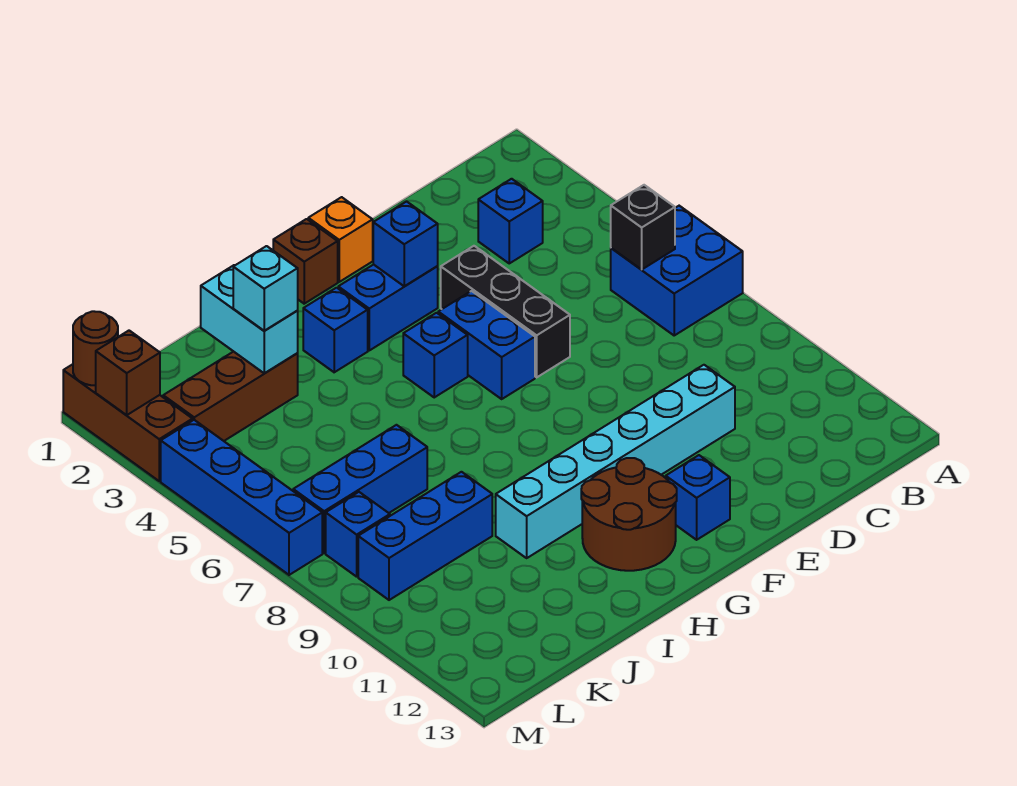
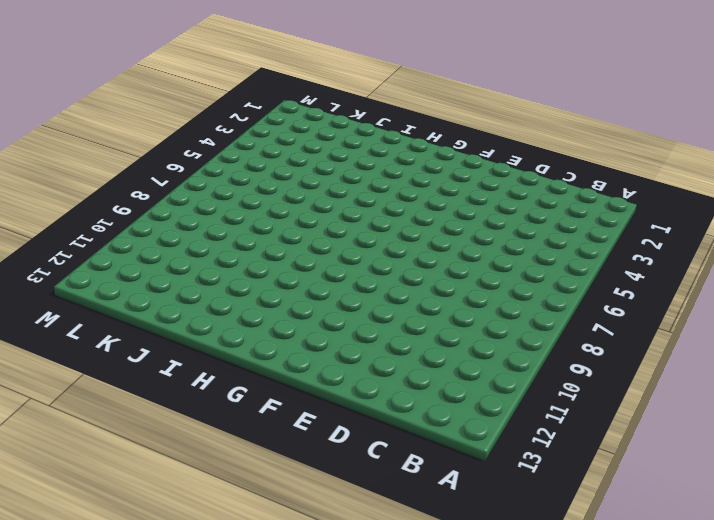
none -> blue brick A6:B7 level 1
none -> blue brick C3 level 1
none -> cyan brick D10:I10 level 1

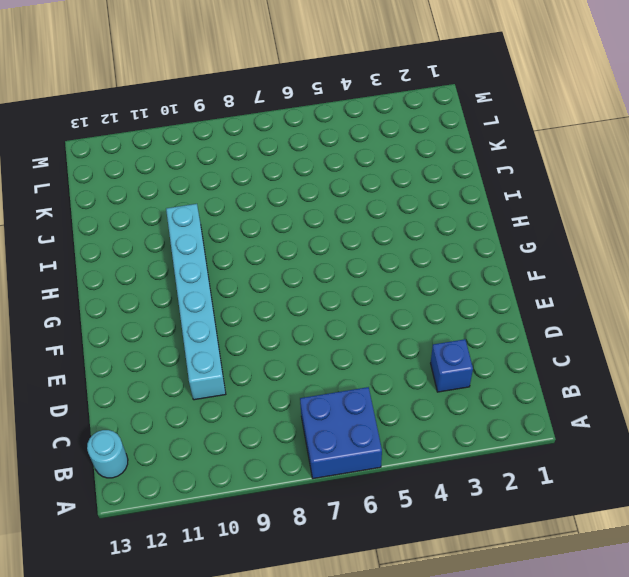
cyan round brick B13 level 1 -> none
none -> black brick E4:E6 level 1
none -> orange brick F1 level 1
none -> blue brick F3:G3 level 1

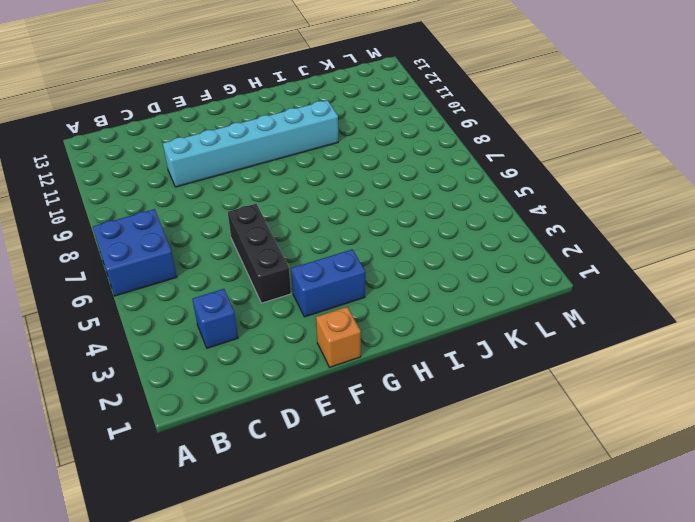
none -> blue brick F5:F6 level 1
none -> blue brick F12 level 1
none -> brown brick G1 level 1

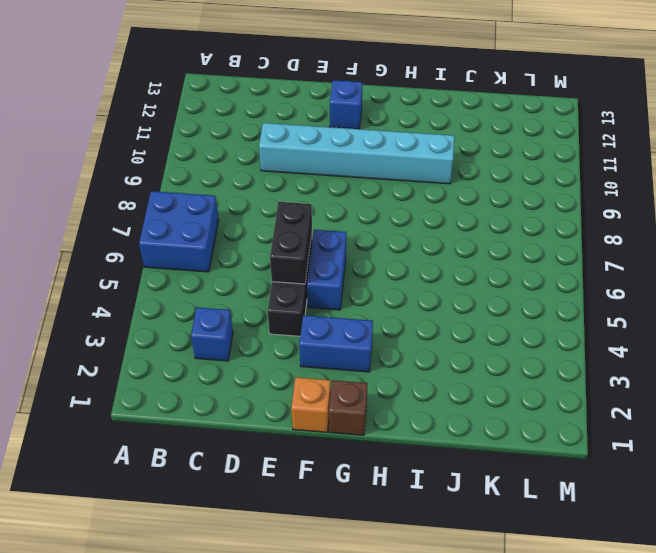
black brick E5:E6 level 2 -> none
none -> blue brick G5 level 1
none -> brown round brick G11:H12 level 1
none -> blue brick H3 level 1

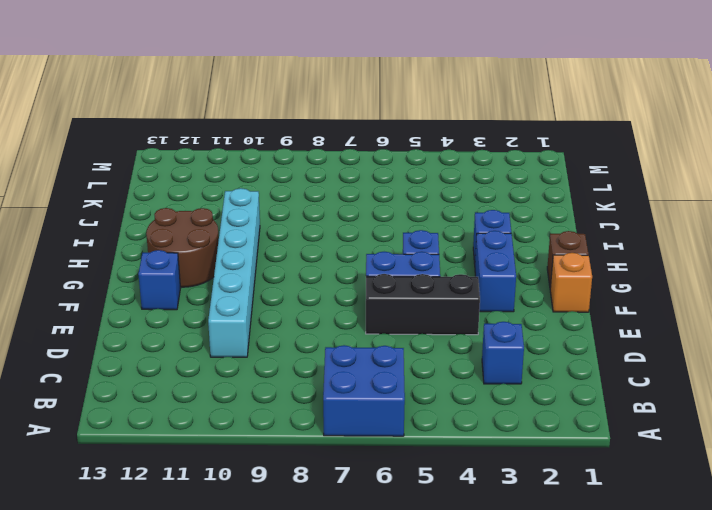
none -> brown brick J3:L3 level 1
none -> blue brick J7:L7 level 1
none -> blue brick J9:L9 level 1

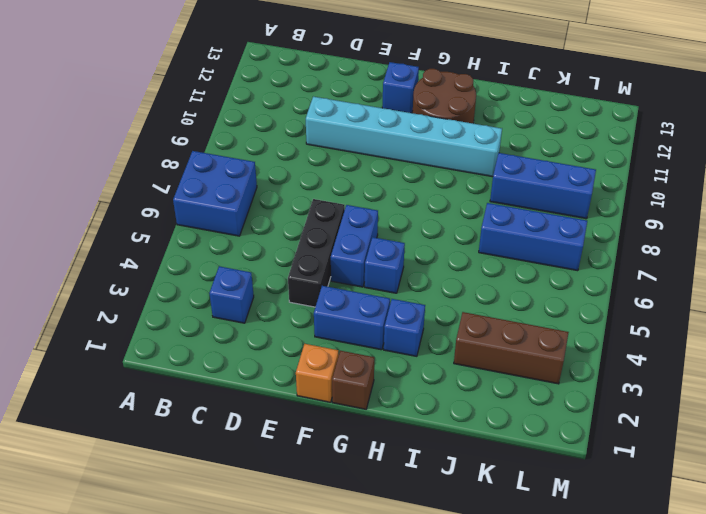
none -> blue brick L8 level 1
none -> brown brick M1:M3 level 1
none -> blue brick M4:M7 level 1

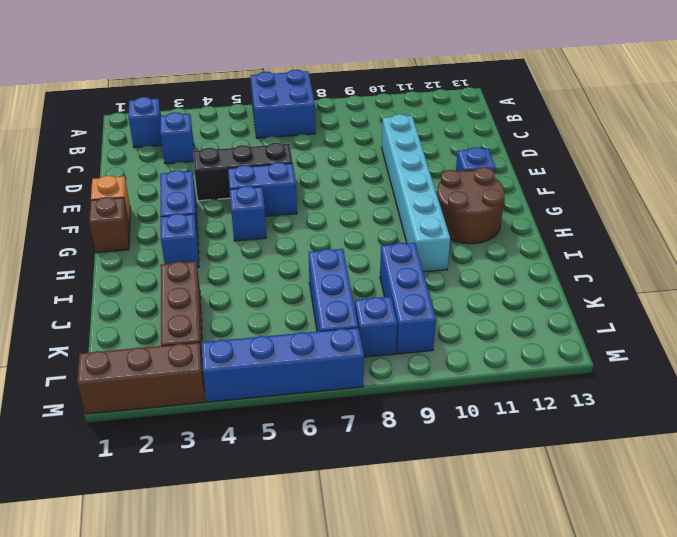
blue brick B2 level 1 -> blue brick F3 level 2
none -> black brick B6 level 2
none -> cyan brick J2:J3 level 2
none -> brown round brick M1 level 2

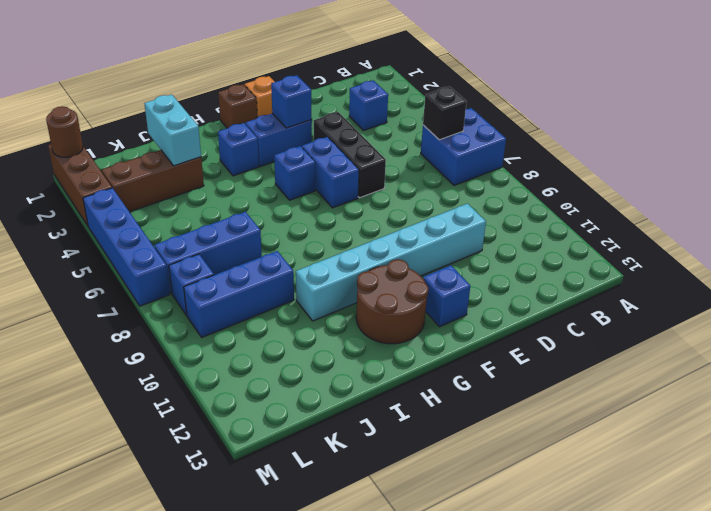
none -> brown brick M2 level 2
none -> cyan brick J3 level 3

